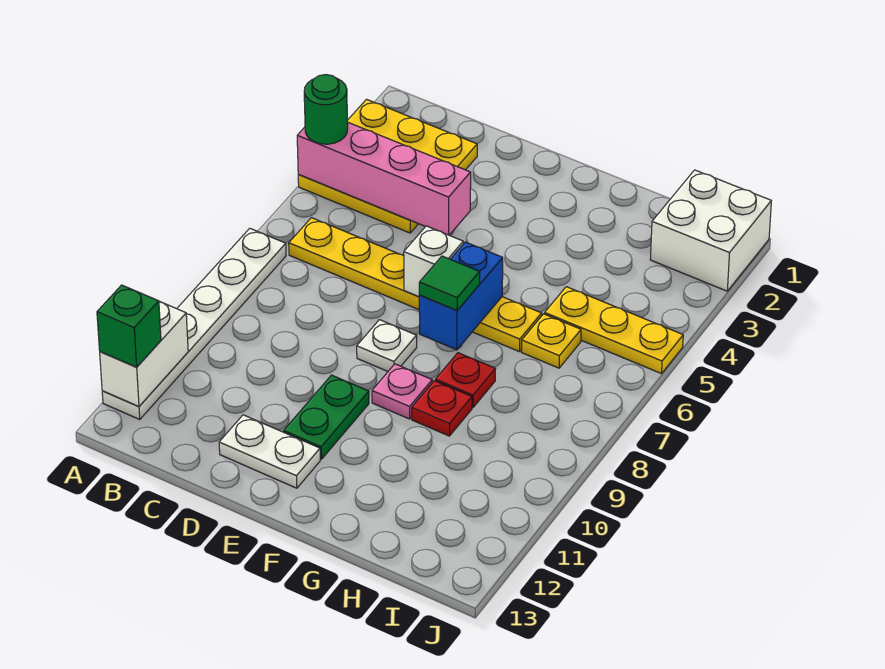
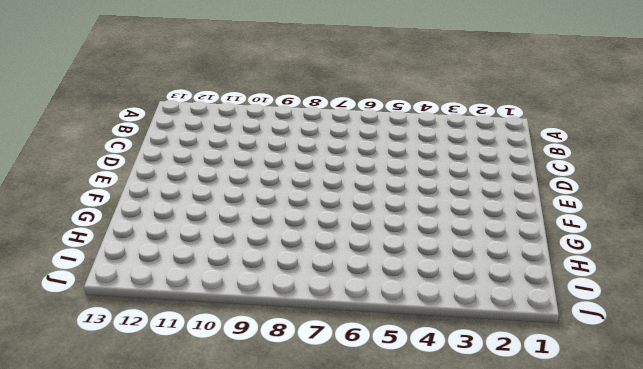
none -> yellow plate A2:C4 level 1
none -> white plate A7:A12 level 1
none -> yellow plate B6:G6 level 1

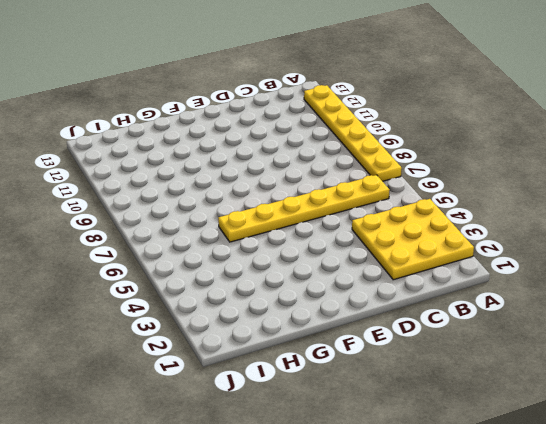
yellow plate A7:A12 level 1 -> white plate A7:A12 level 1
none -> white plate D12:E12 level 1
none -> white plate E8 level 1
none -> green plate E10:E11 level 1

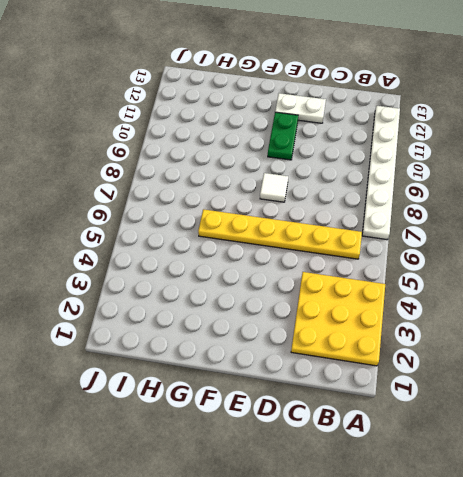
white tile E8 level 1 -> white plate E8 level 1
none -> pink plate F9 level 1
none -> red plate G8 level 1
none -> red plate G9 level 1

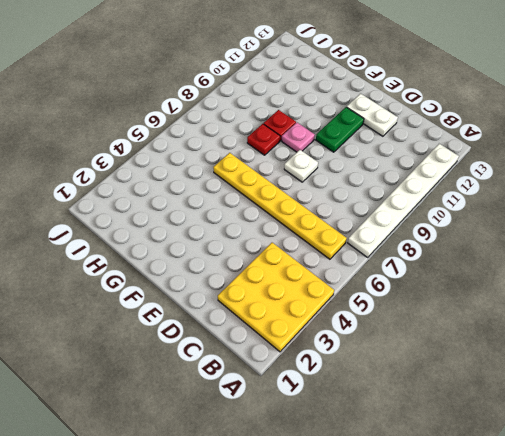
none -> yellow plate H5:J5 level 1
none -> yellow plate H6 level 1
none -> white brick I1:J2 level 1

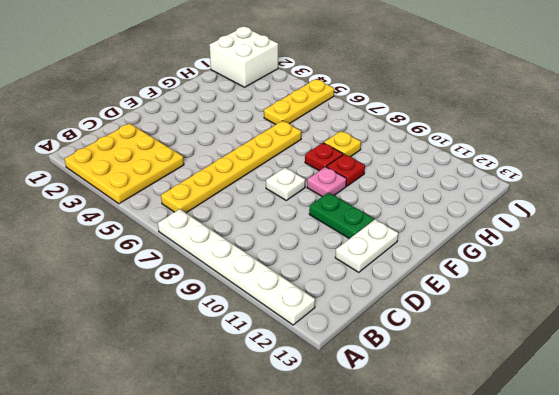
yellow plate H8 level 1 -> yellow plate H6 level 1
none -> pink brick A4:D4 level 2
none -> white brick A11:A12 level 2
none -> white brick E6 level 2

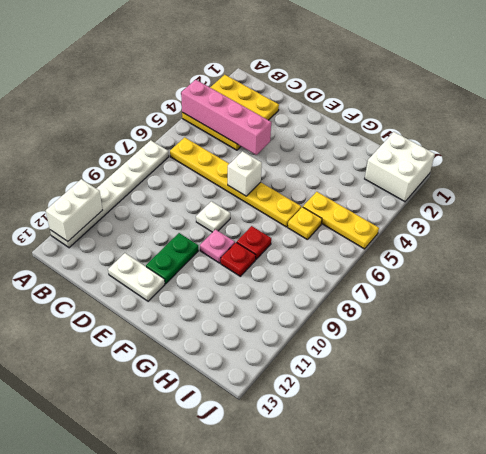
none -> blue brick F6:F7 level 2
none -> green round brick A4 level 3
none -> green brick A12 level 3

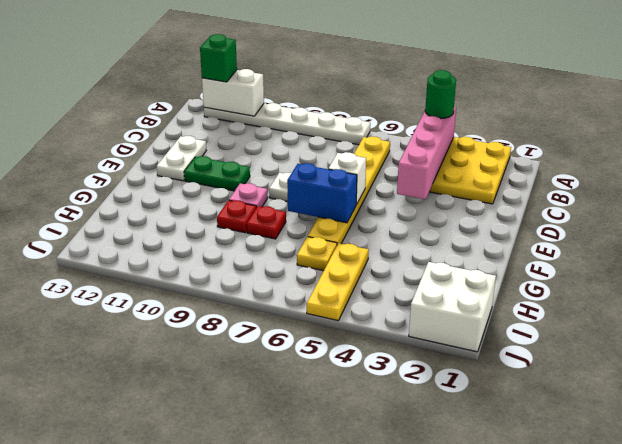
none -> green tile F7 level 3

